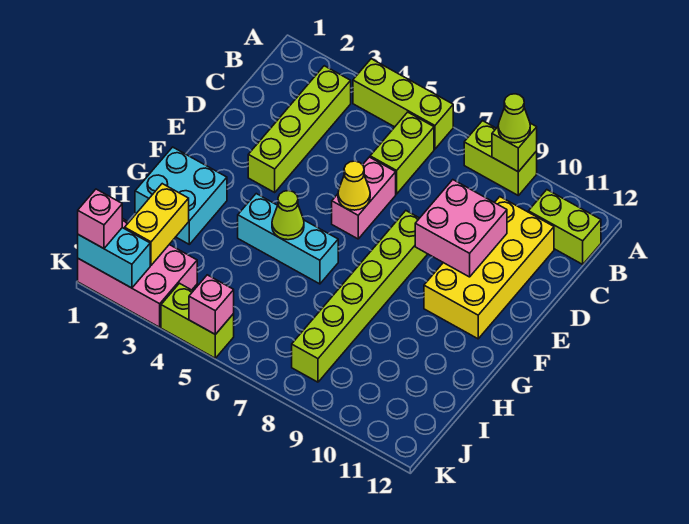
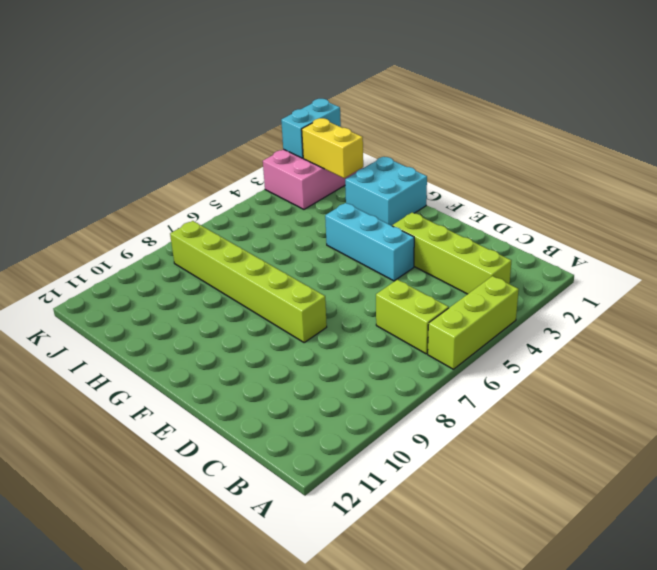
cyan brick E4:G4 level 1 -> cyan brick G4:G6 level 1
none -> lime brick A8:A9 level 1
none -> lime brick B11:B12 level 1
none -> yellow brick C10:F11 level 1

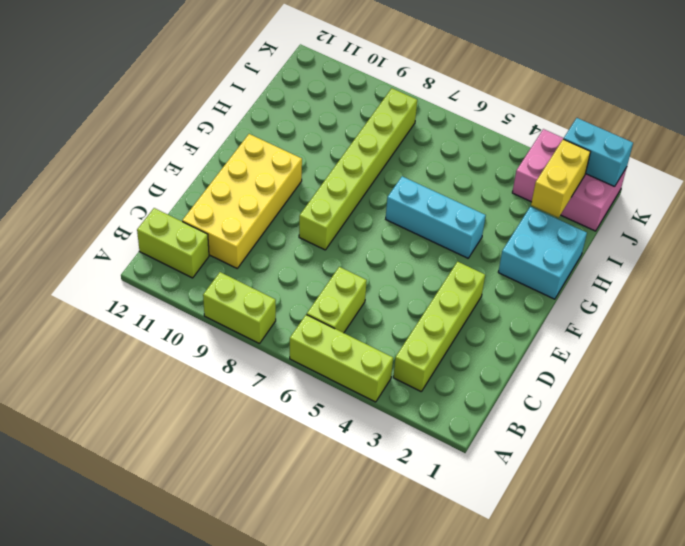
none -> pink brick D6:E6 level 1
none -> lime brick K4:K5 level 1
none -> lime brick A9 level 2

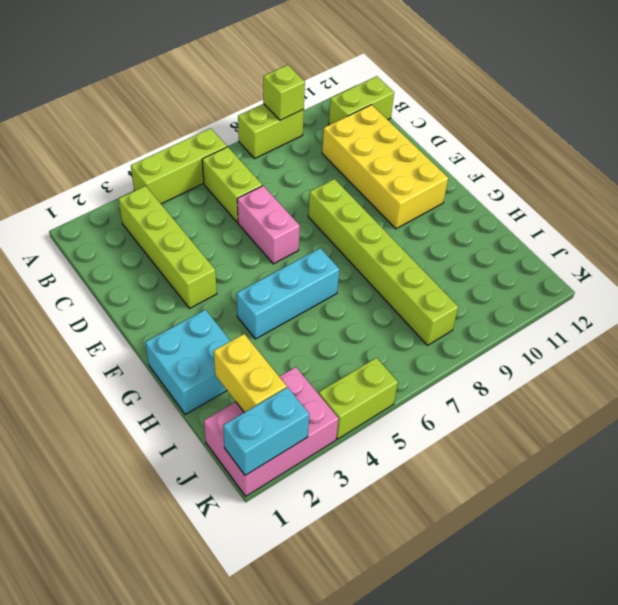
none -> pink brick D9:E10 level 2
none -> yellow cone E6 level 2
none -> lime cone G5 level 2

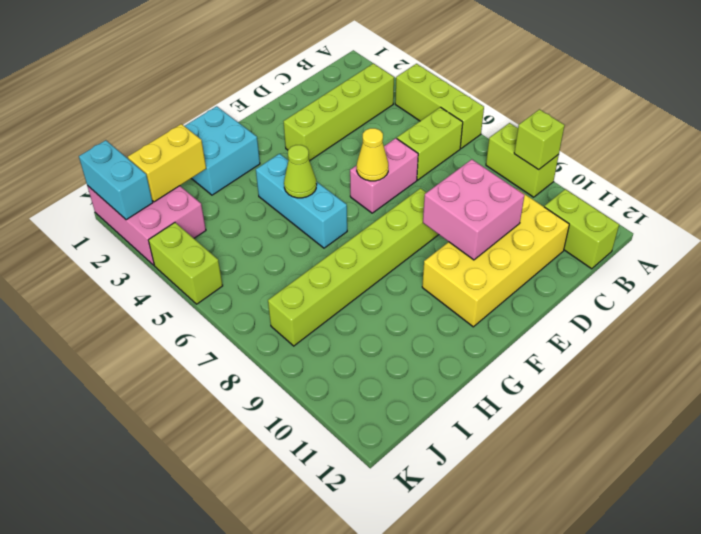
none -> pink brick K5 level 2
none -> lime cone A9 level 3
none -> pink brick K1 level 3

